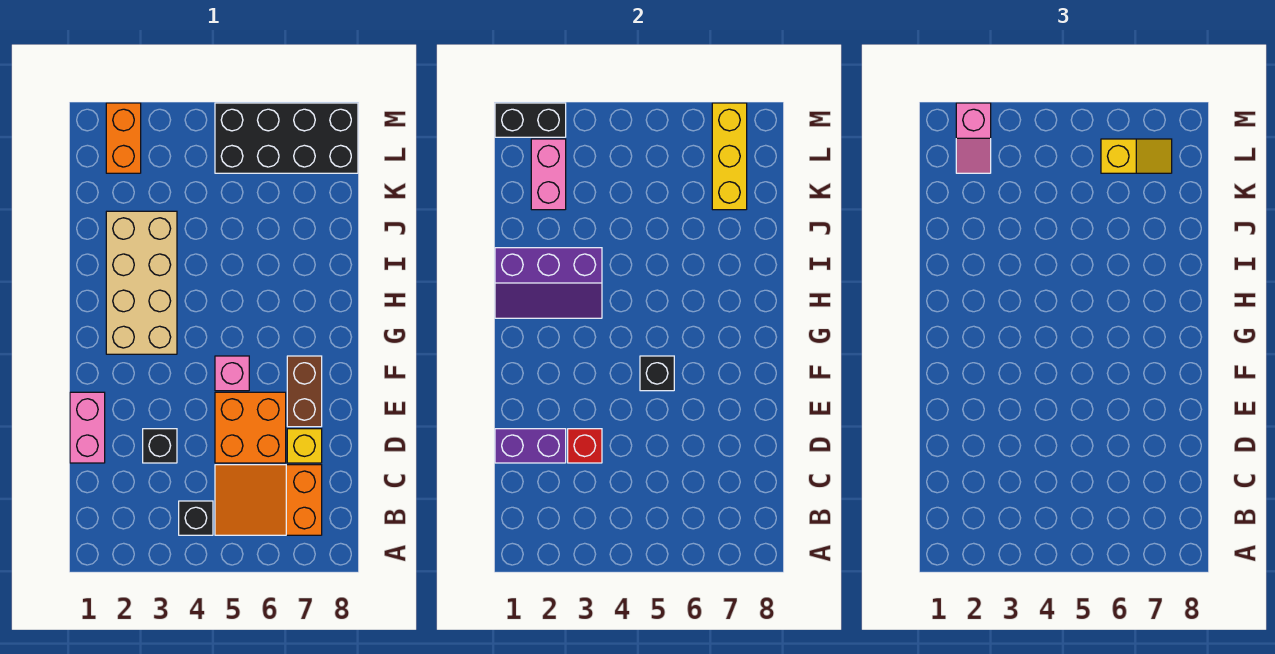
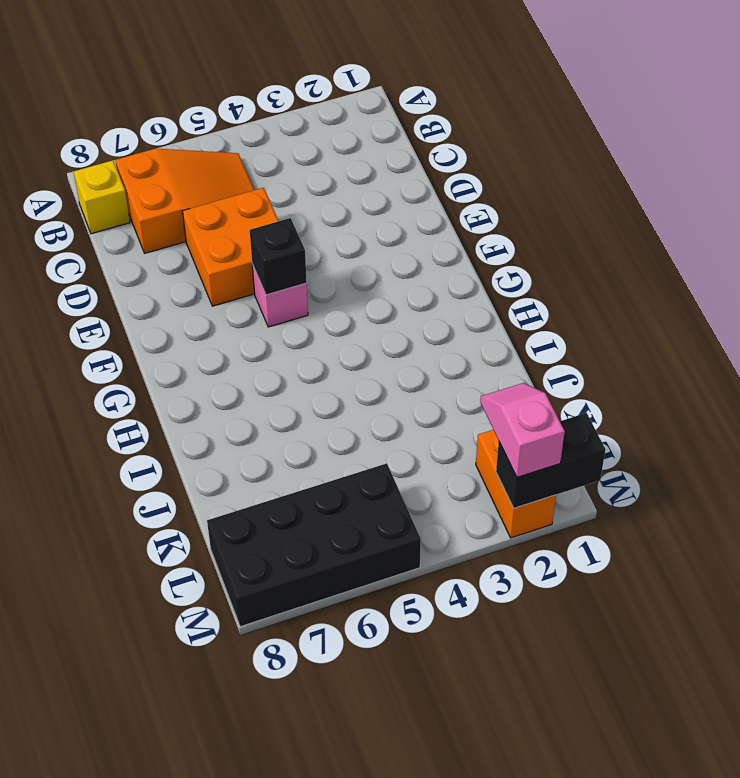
yellow brick B8 level 1 -> yellow brick D7 level 1
none -> black brick B4 level 1
none -> pink brick D1:E1 level 1
none -> black brick D3 level 1

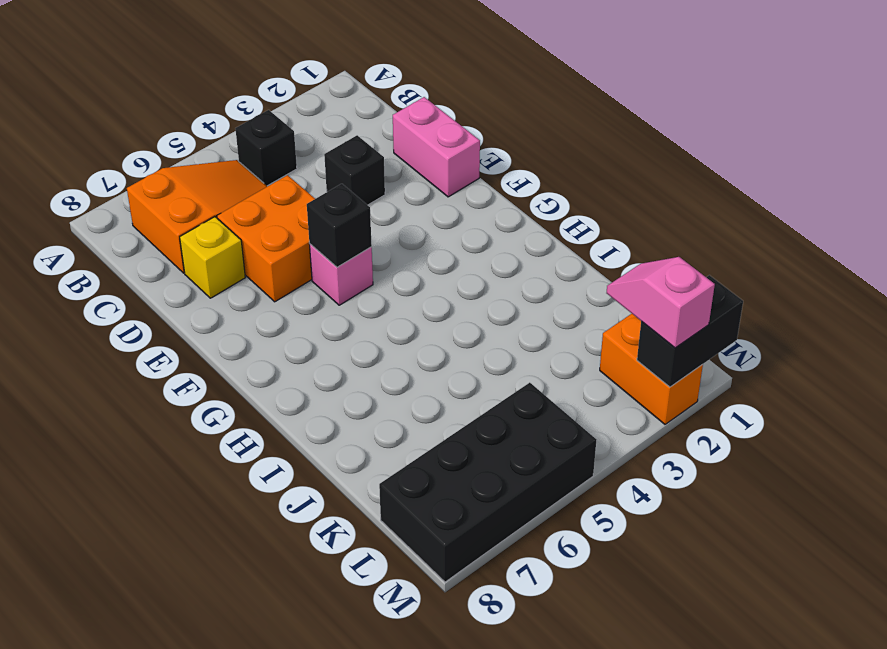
none -> brown brick E7:F7 level 1
none -> tan brick G2:J3 level 1
none -> purple brick D1:D2 level 2

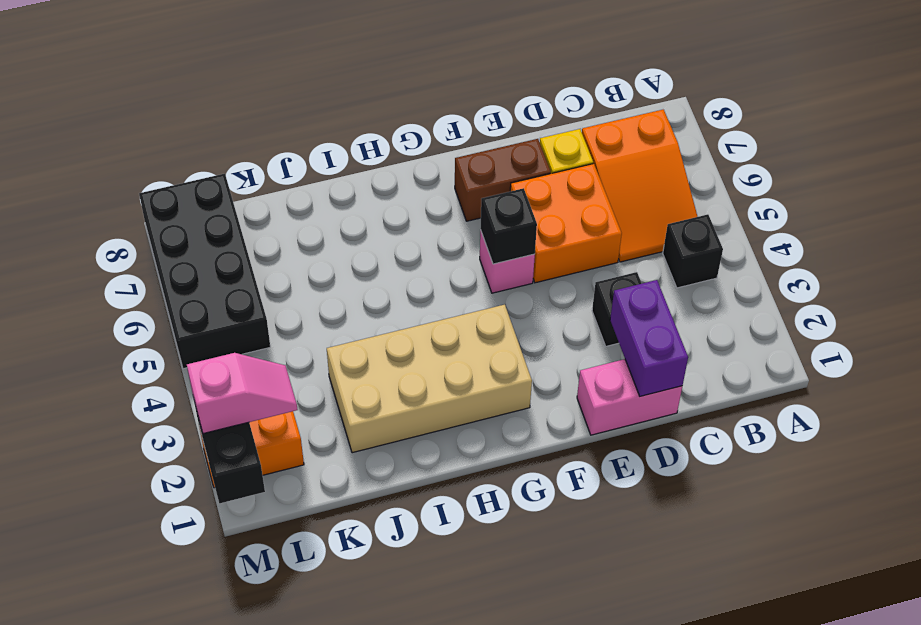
none -> red brick D3 level 2
none -> purple slope H1:I3 level 2 top I
none -> pink brick K2:L2 level 2

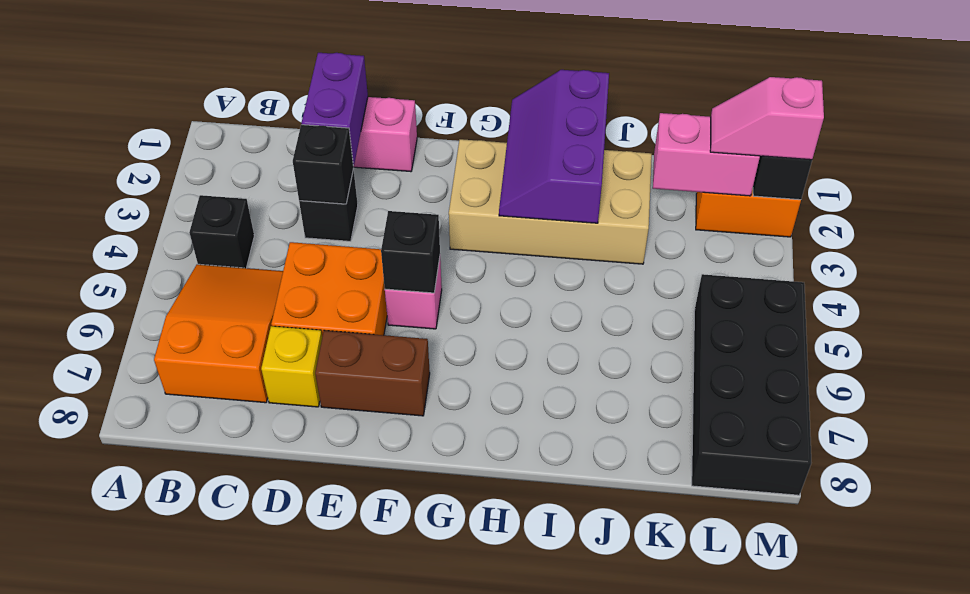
black brick D3 level 2 -> red brick D3 level 2
none -> yellow brick K7:M7 level 2
none -> yellow slope L6:L7 level 3 top 6

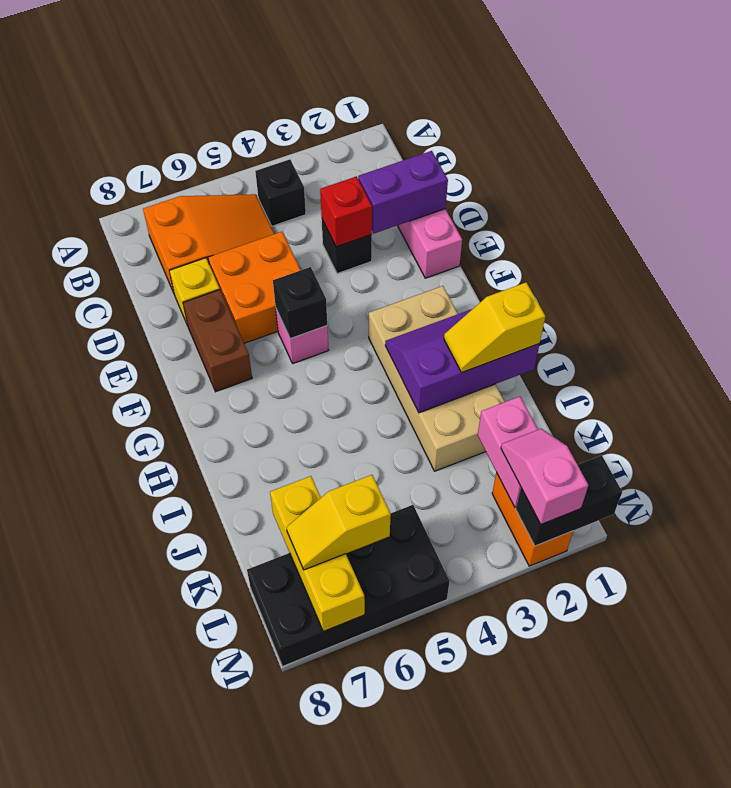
yellow slope I1:I2 level 3 top 1 -> none

